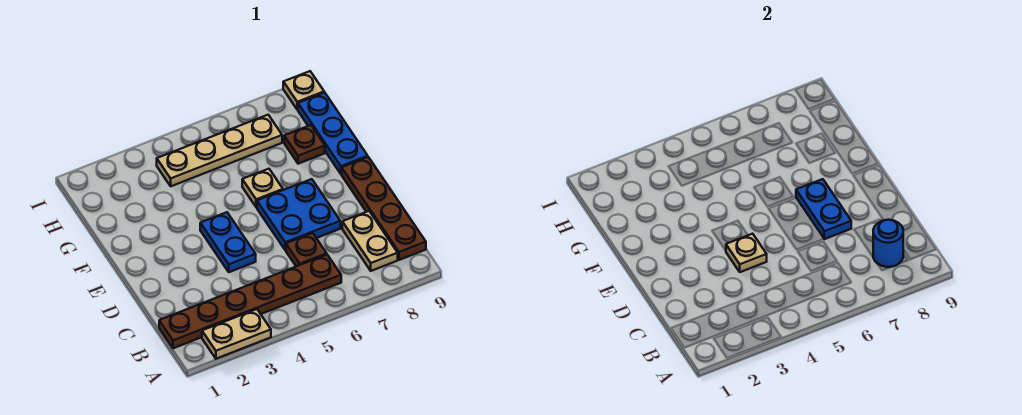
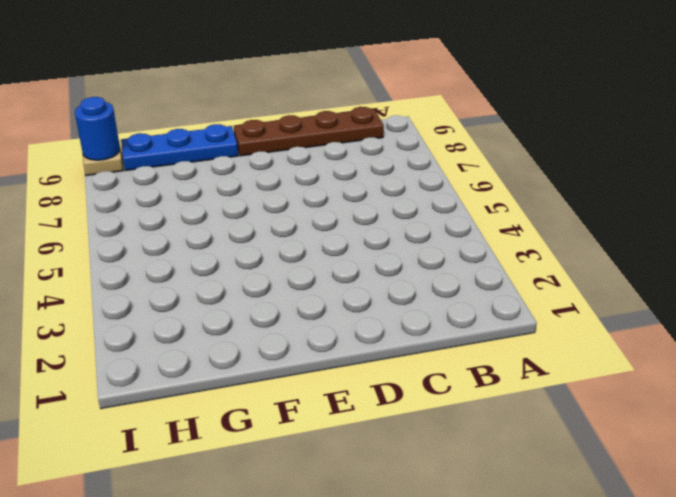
blue round brick I9 level 2 -> blue round brick B8 level 2
none -> tan plate A2:A3 level 1
none -> brown plate B1:B6 level 1
none -> tan plate B8:C8 level 1

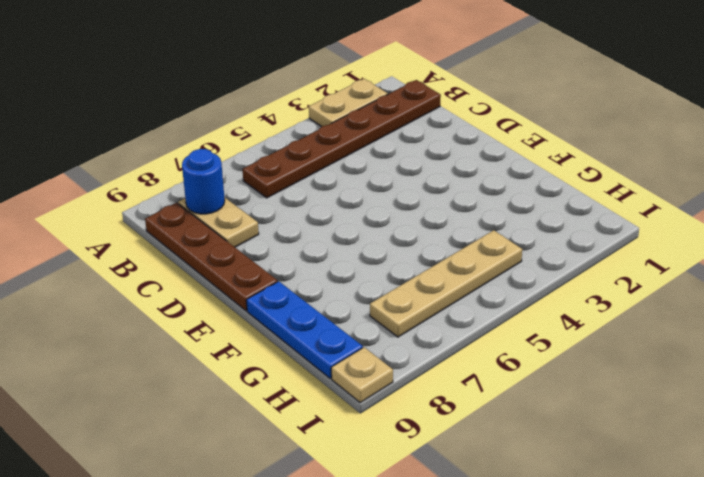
none -> brown plate C6 level 1
none -> blue plate D4:E4 level 1
none -> blue plate D6:E7 level 1

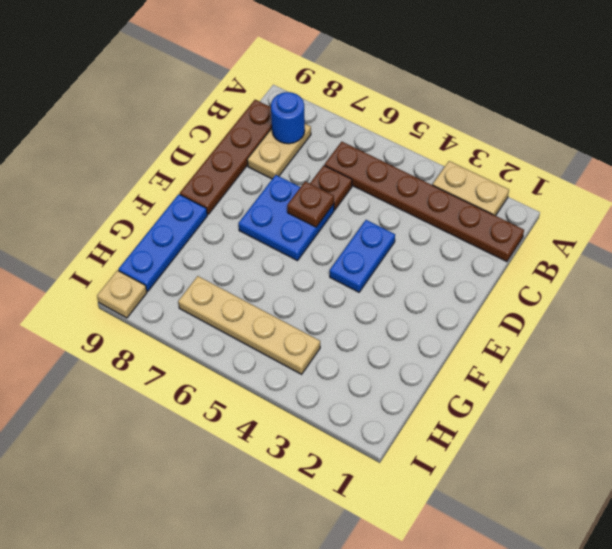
brown plate D6 level 2 -> brown plate G8 level 1
none -> tan plate F6 level 1
none -> tan plate D4 level 2
none -> blue plate D7:E7 level 2

